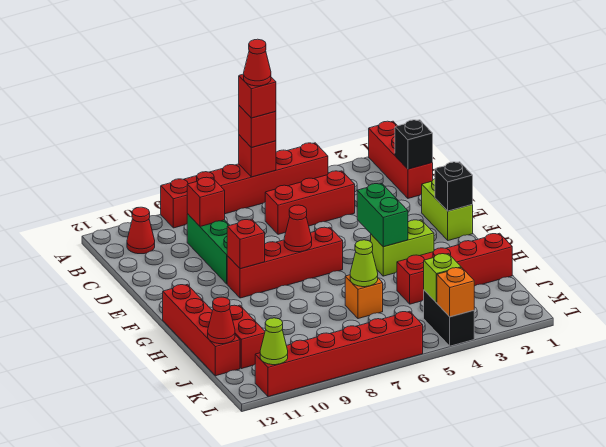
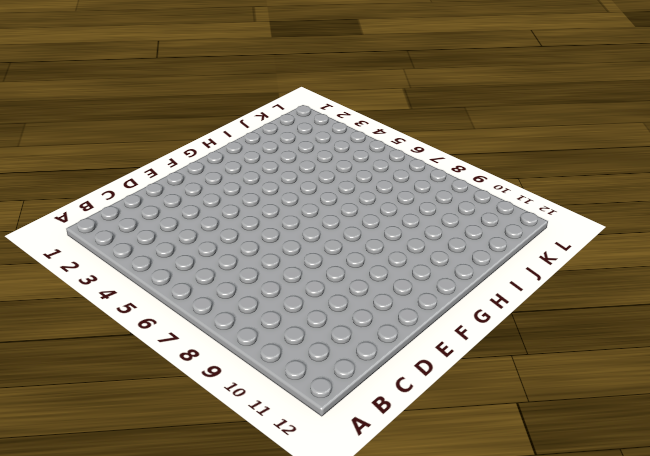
none -> red brick A1:C1 level 1
none -> red brick A4:A9 level 1
none -> red cone B11 level 1

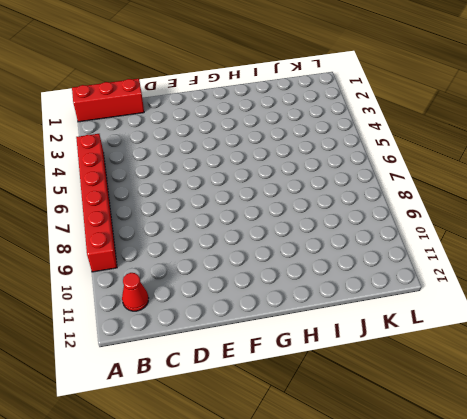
none -> red brick C4:C6 level 1
none -> green brick C9:E9 level 1
none -> lime brick E1:F1 level 1

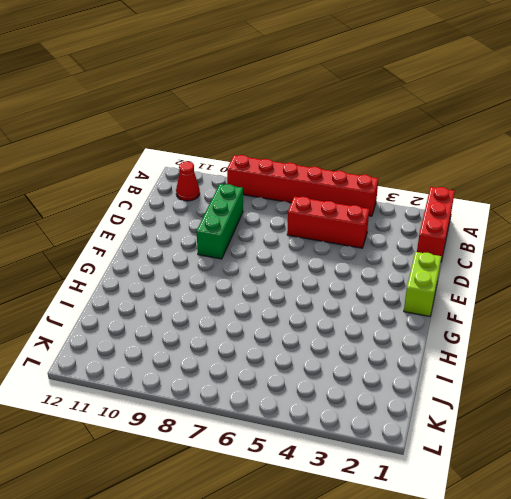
none -> red brick F6:F9 level 1
none -> lime brick G3:G4 level 1
none -> red brick G12:J12 level 1

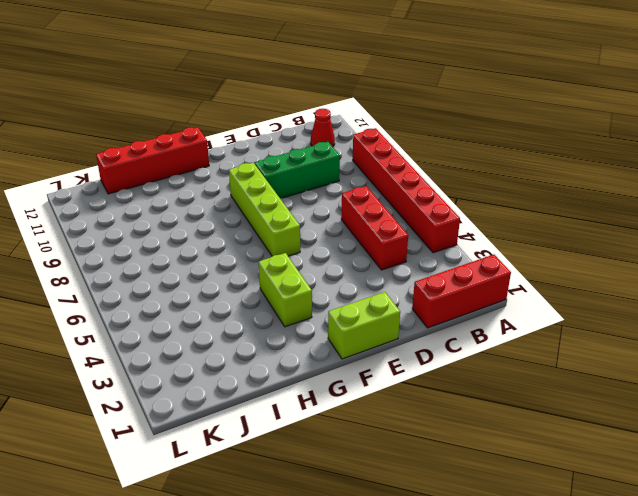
lime brick F6:F9 level 1 -> red brick F6:F9 level 1
none -> red brick I1:I4 level 1
none -> orange brick I6 level 1
none -> red brick I11:J11 level 1

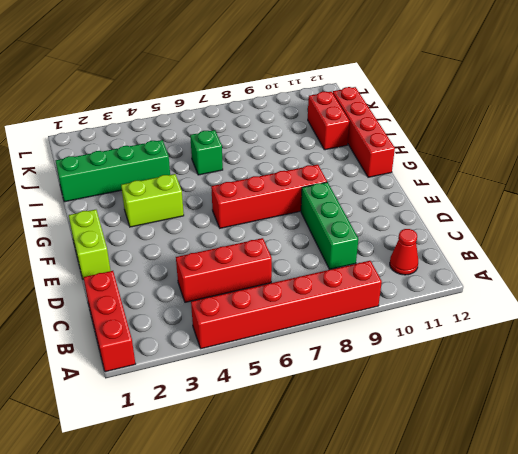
green brick I1:I4 level 1 -> red brick I1:I4 level 1
green brick I6 level 1 -> orange brick I6 level 1
none -> black brick K4:L4 level 1
none -> red brick L6:L11 level 1
none -> red brick A6 level 2

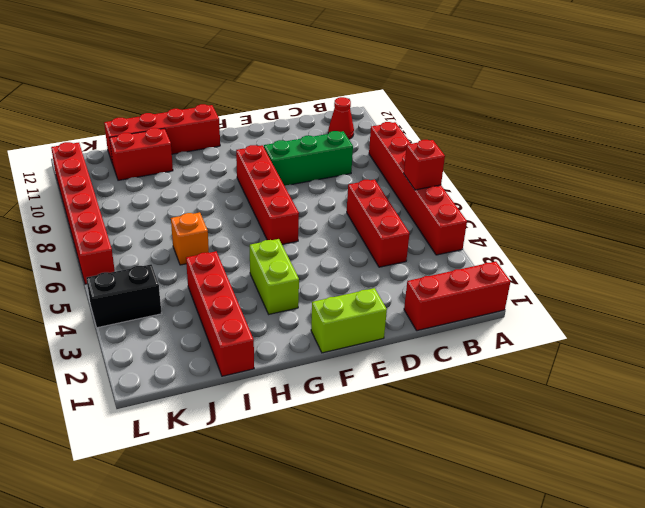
none -> black brick C1 level 2
none -> red brick C9 level 2
none -> black brick F1 level 2

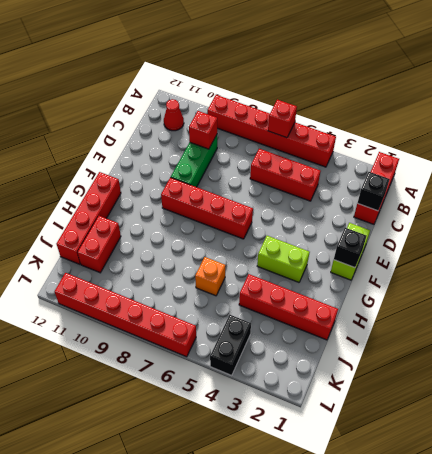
none -> green brick F4:G4 level 2
none -> red cone F7 level 2
none -> red brick F9 level 2

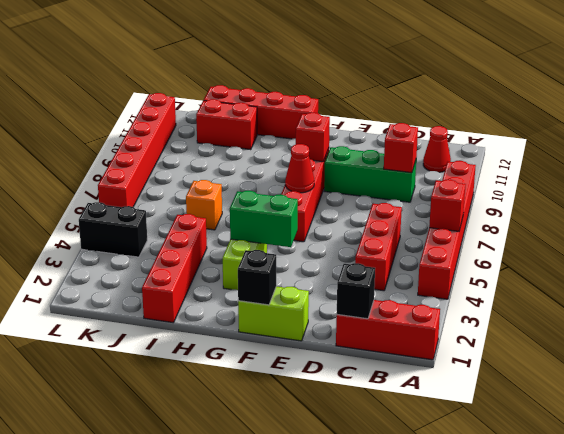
none -> lime cone I6 level 2
none -> red cone J12 level 2
none -> lime brick K4 level 2

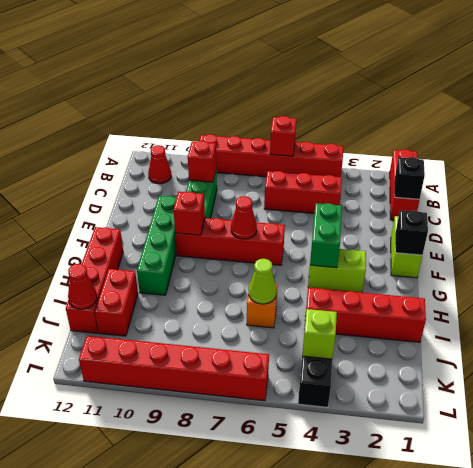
green brick E10:H10 level 1 -> none
none -> orange brick L4 level 2
none -> lime cone L11 level 2
none -> red brick A6 level 3

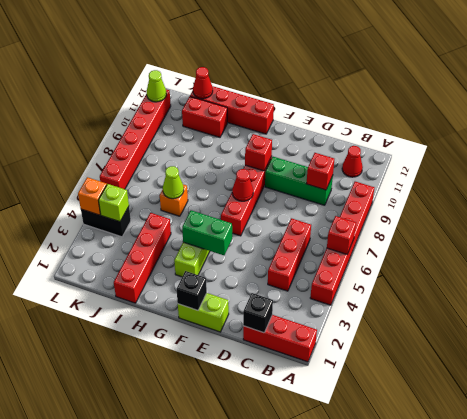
none -> red brick A6 level 3
none -> red brick A6 level 4
none -> red cone A6 level 5

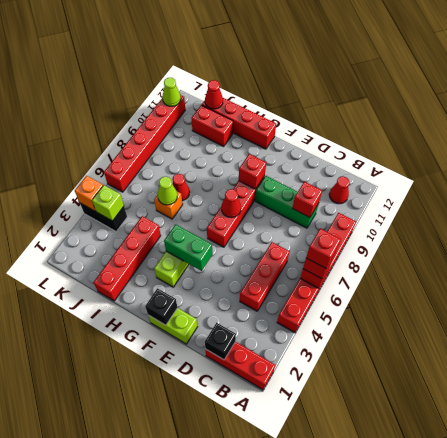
red cone I7 level 1 -> red cone A6 level 5

